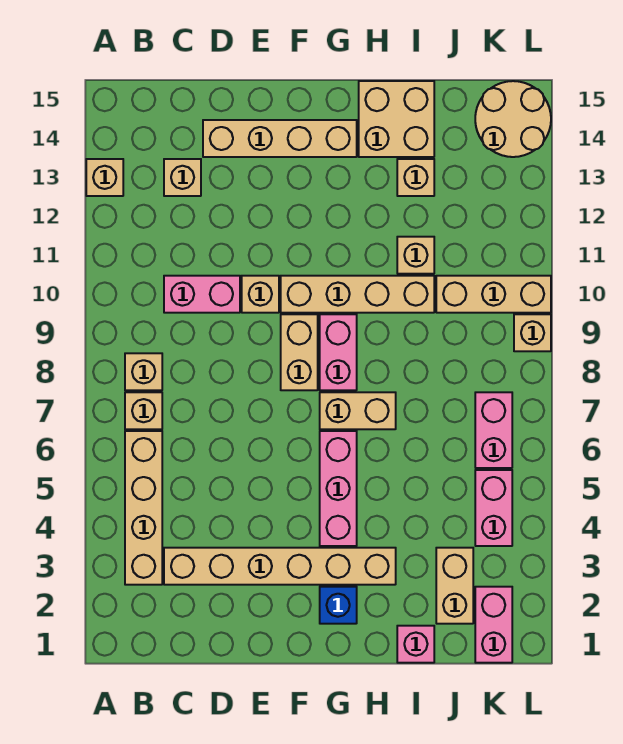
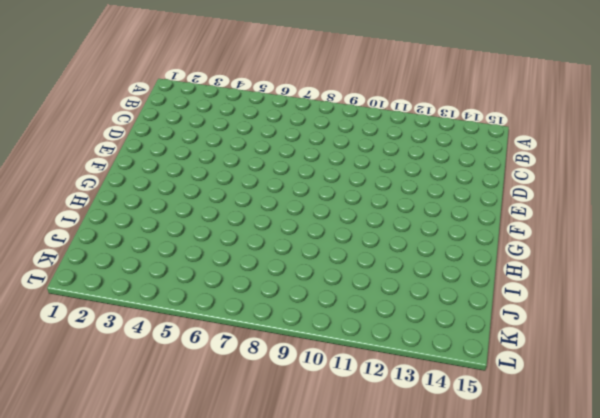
none -> tan brick A13 level 1
none -> tan brick B3:B6 level 1
none -> tan brick B7 level 1

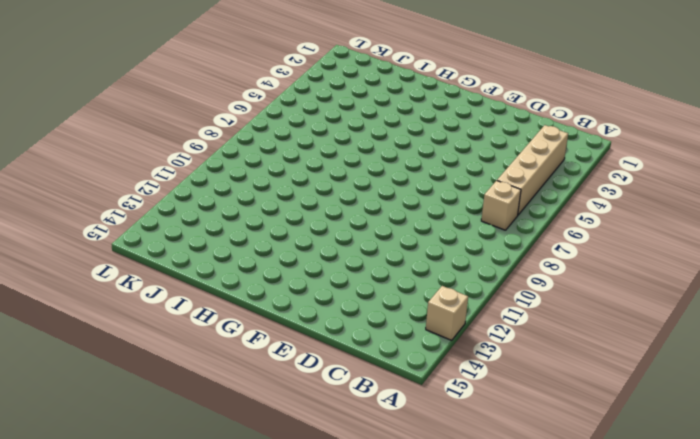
none -> tan brick B8 level 1
none -> tan brick C3:H3 level 1
none -> pink brick C10:D10 level 1

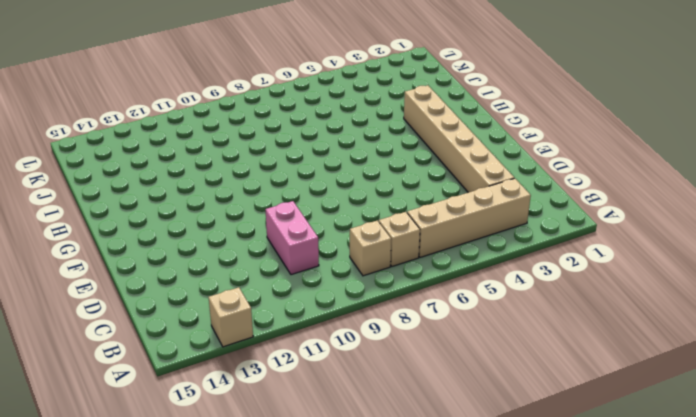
none -> tan brick C13 level 1
none -> tan brick D14:G14 level 1
none -> tan brick E10 level 1

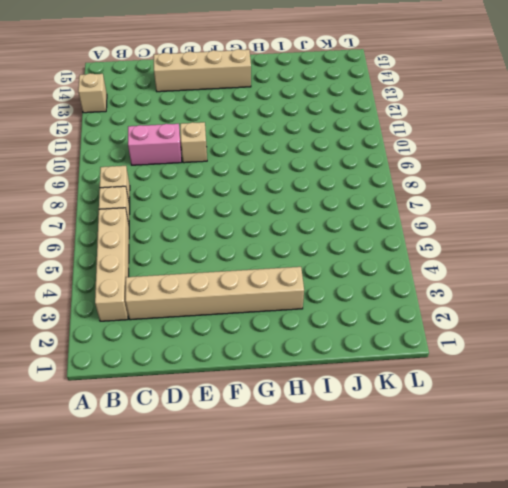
none -> tan brick C13 level 1
none -> tan brick F8:F9 level 1
none -> tan brick F10:I10 level 1

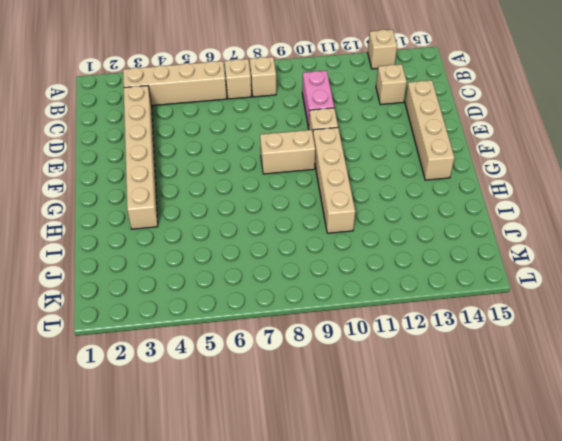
none -> blue brick G2 level 1
none -> pink brick G4:G6 level 1
none -> tan brick G7:H7 level 1

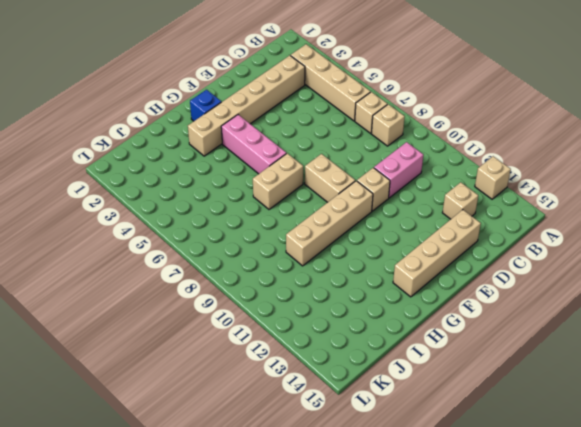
none -> pink brick G8:G9 level 1
none -> tan brick H14:I15 level 1
none -> pink brick I1 level 1

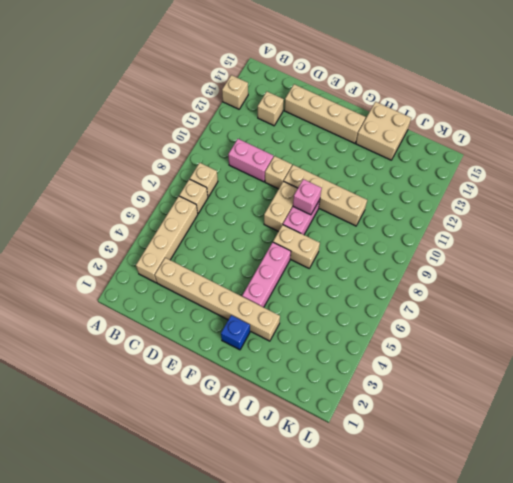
pink brick G9 level 2 -> pink brick I1 level 1
none -> tan brick I11 level 1
none -> tan brick I13 level 1
none -> tan brick J2:J3 level 1

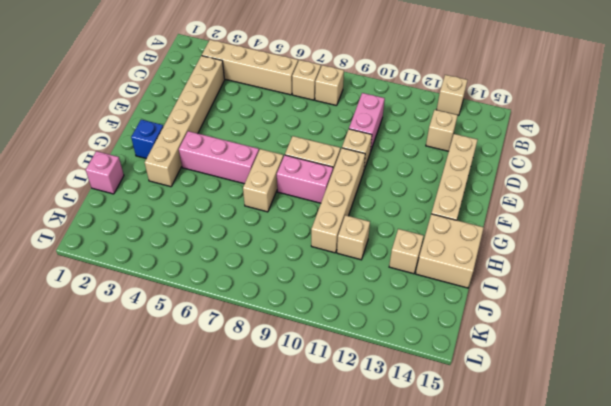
none -> tan brick J2:J3 level 1
none -> tan brick J10:L10 level 1
none -> pink brick K1:K2 level 1

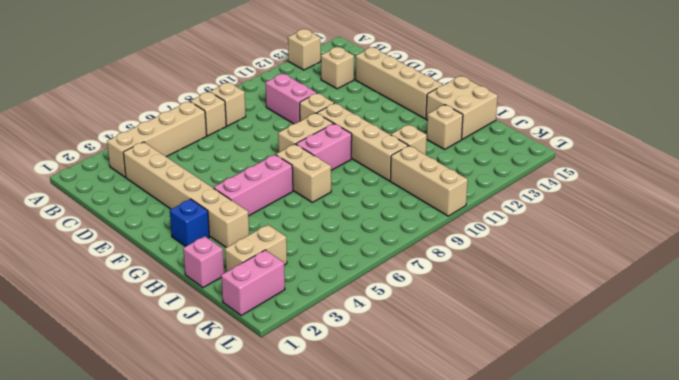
none -> pink brick K4:K5 level 1
none -> pink brick K6:K7 level 1
none -> tan round brick K14:L15 level 1

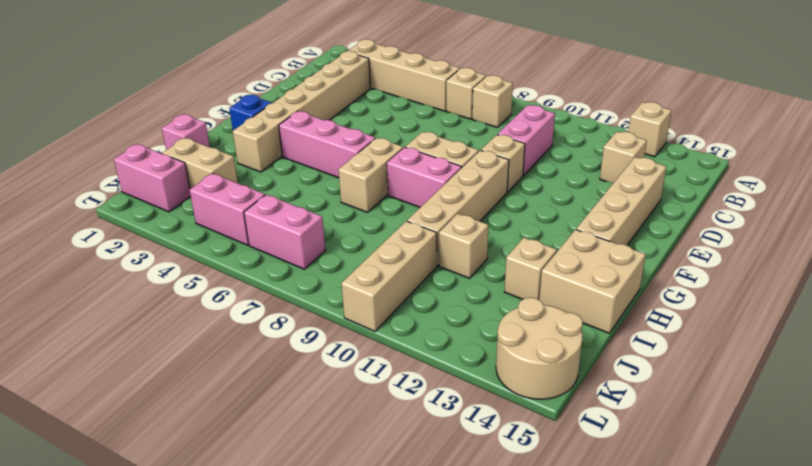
none -> tan brick L9 level 1

